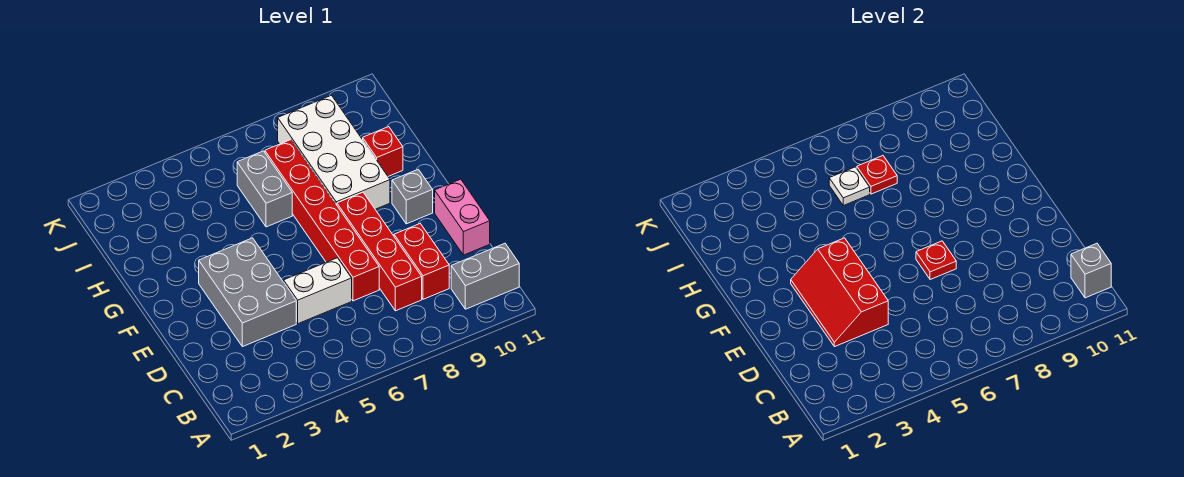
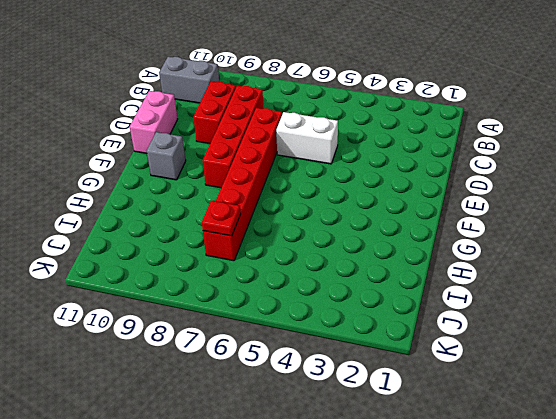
none -> grey brick D3:F4 level 1
none -> white brick G8:J9 level 1
none -> grey brick H6:I6 level 1

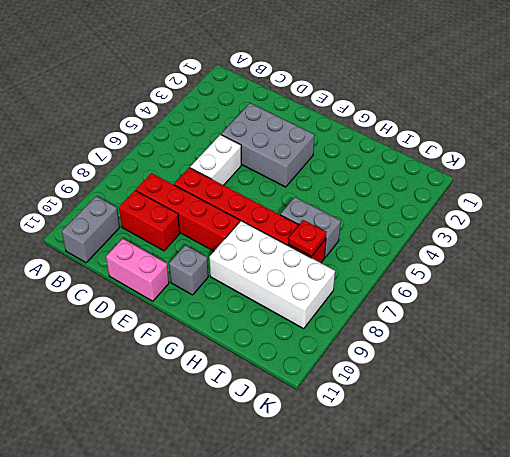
none -> red brick H10 level 1
none -> grey brick B11 level 2
none -> red slope D3:F4 level 2 top 4

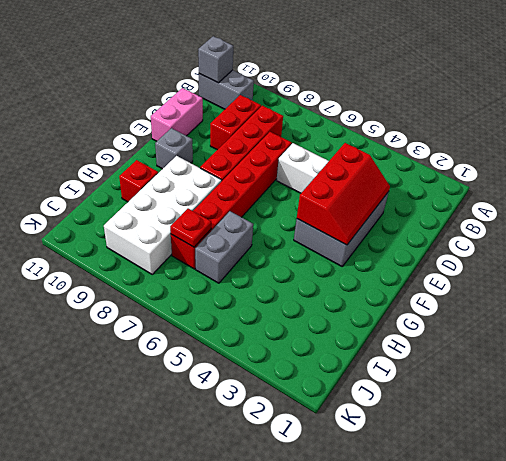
none -> red plate E7 level 2
none -> white plate I6 level 2

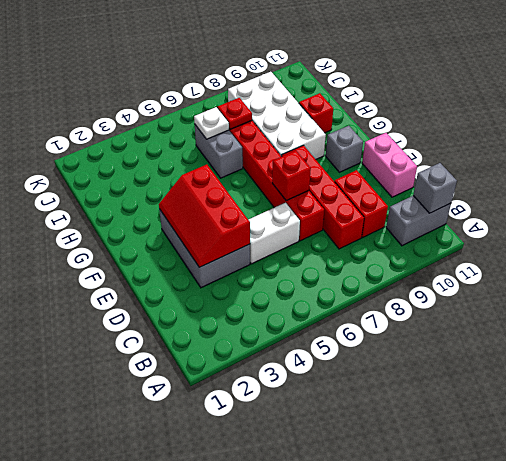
red brick E7 level 2 -> red plate E7 level 2

